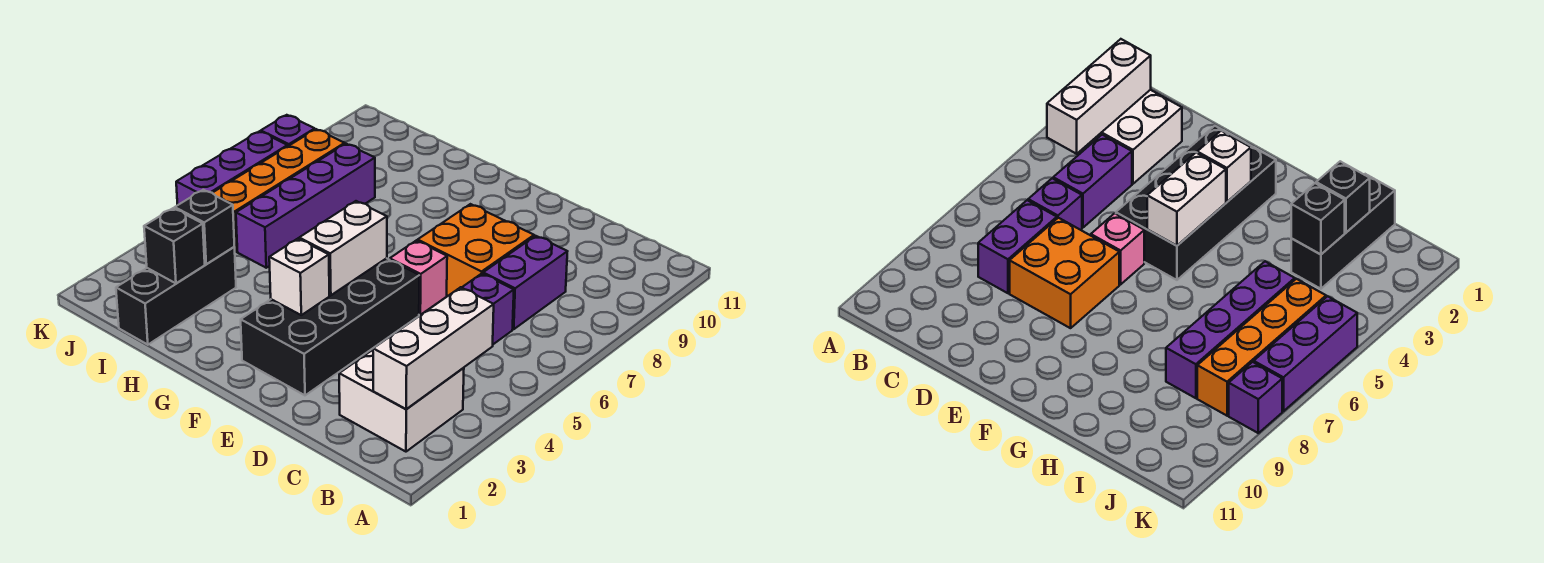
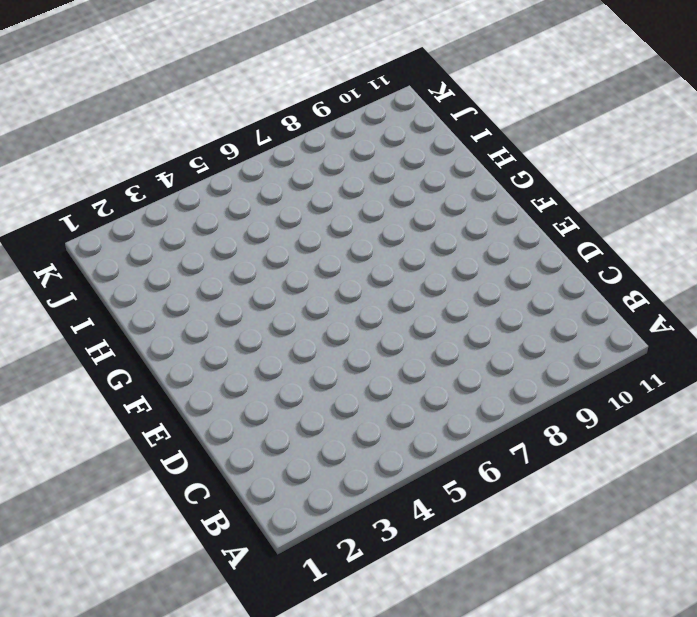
none -> white brick B2:C3 level 1
none -> purple brick C4:C5 level 1
none -> purple brick C6 level 1

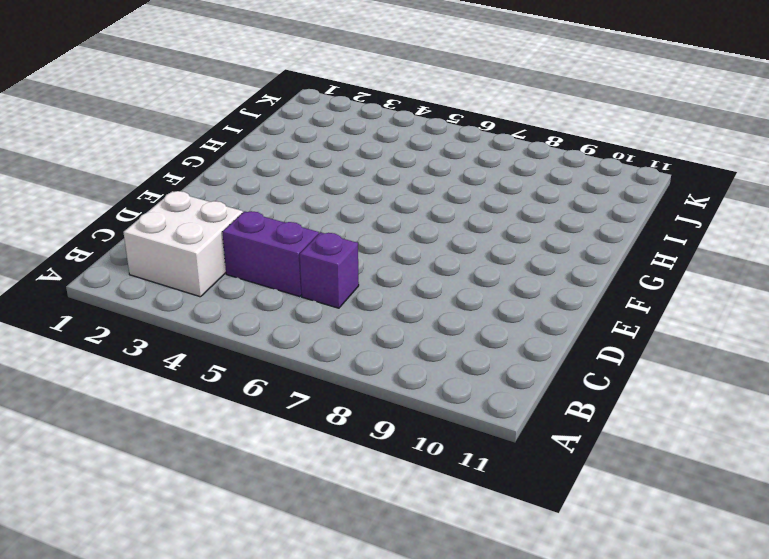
none -> purple brick C7:C8 level 1
none -> orange brick D7:E8 level 1
none -> black brick E2:F5 level 1

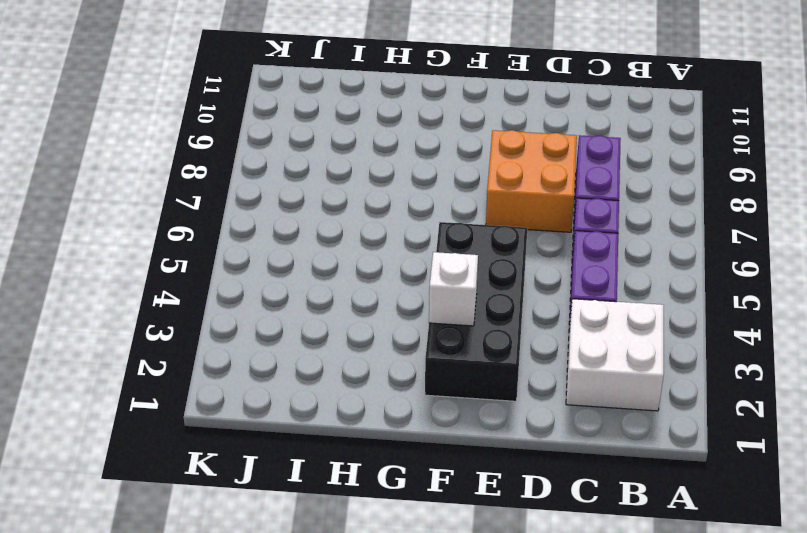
none -> pink brick E6 level 1
none -> black brick I1:I3 level 1
none -> purple brick I5:I8 level 1

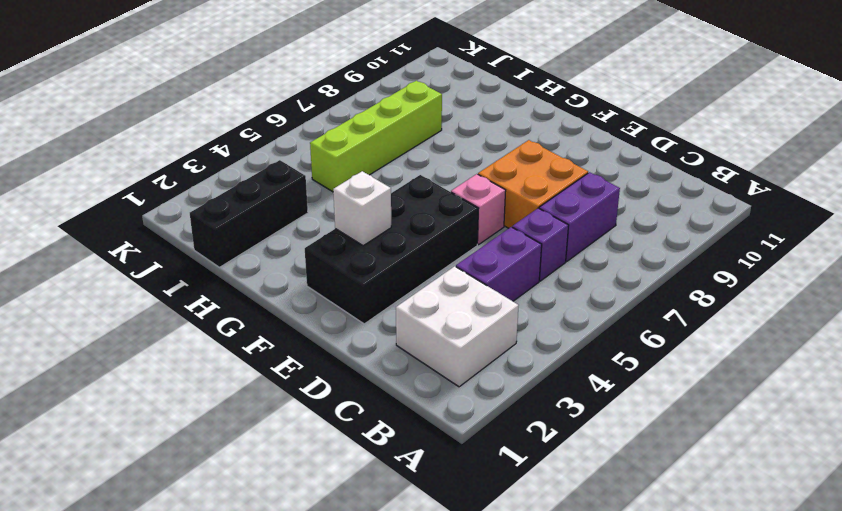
lime brick I5:I8 level 1 -> purple brick I5:I8 level 1
none -> orange brick J5:J8 level 1
none -> purple brick K5:K7 level 1
none -> purple brick K8 level 1

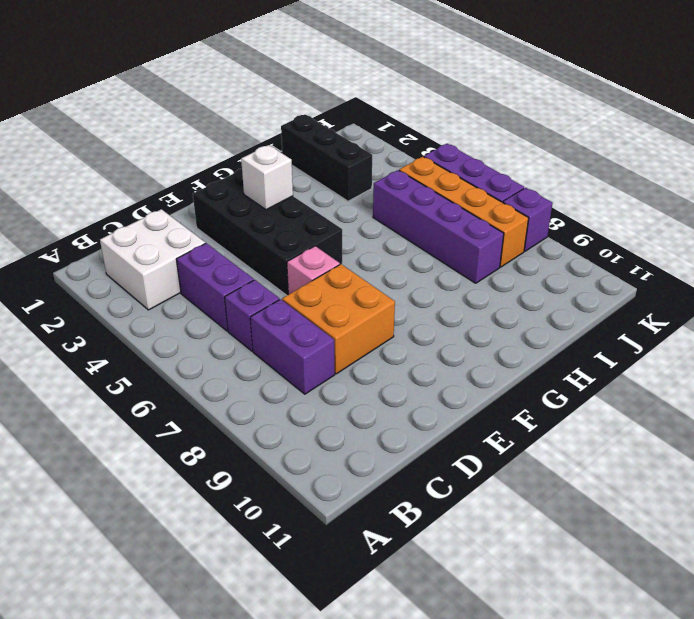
none -> white brick B2:B4 level 2
none -> white brick F4:F5 level 2
none -> black brick I2 level 2

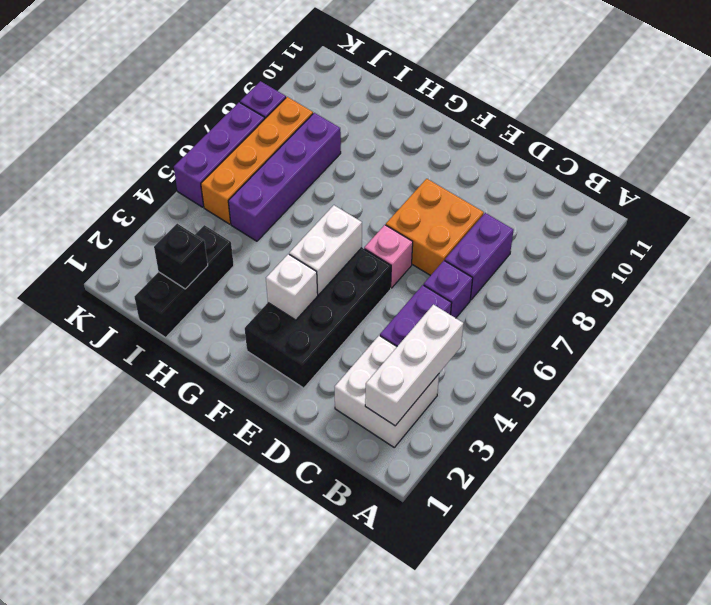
none -> black brick I3 level 2

